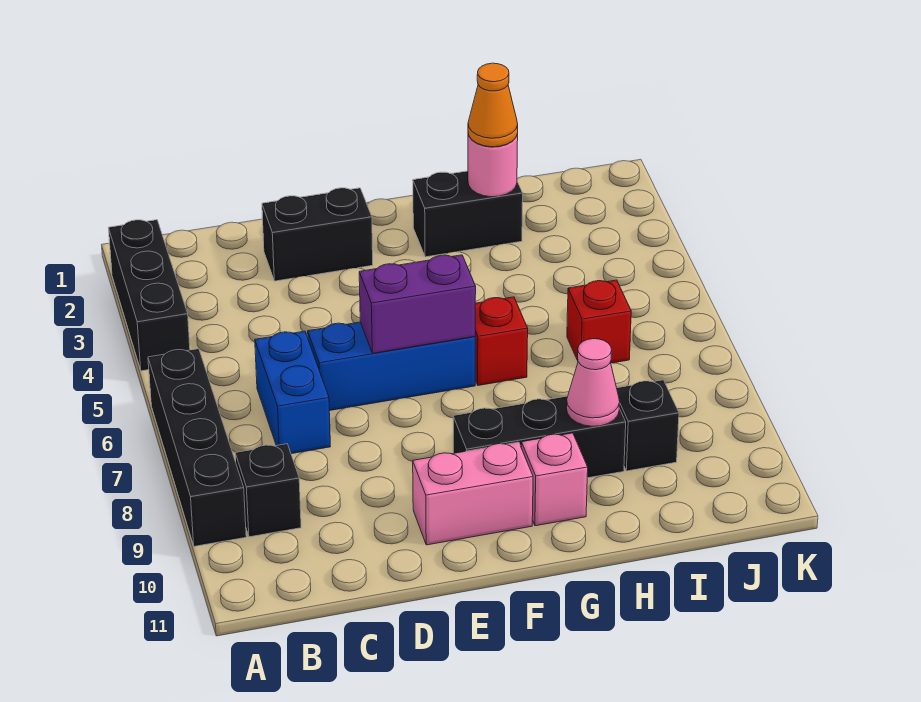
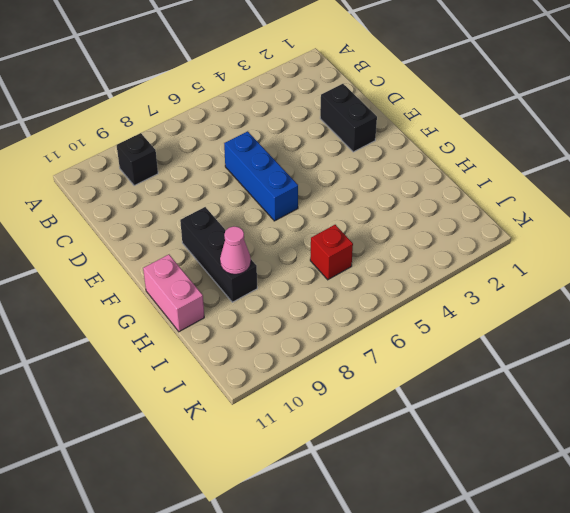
pink brick G11:H11 level 1 -> pink brick E10:F10 level 1
none -> black brick A2:A4 level 1
none -> black brick A6:A9 level 1
none -> blue brick C6:C7 level 1

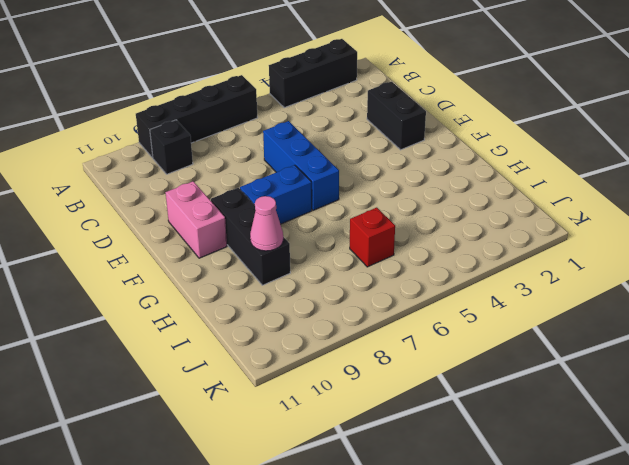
blue brick F7:F8 level 1 -> blue brick C6:C7 level 1
none -> black brick G2:H2 level 1
none -> red brick G6 level 1
none -> pink brick G10 level 1

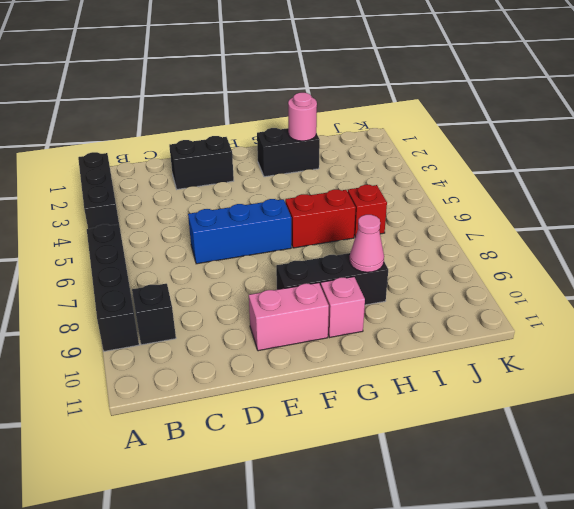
red brick G6:H6 level 1 -> red brick G6 level 1
none -> blue brick C6:C7 level 1
none -> black brick I9 level 1
none -> purple brick E6:F6 level 2

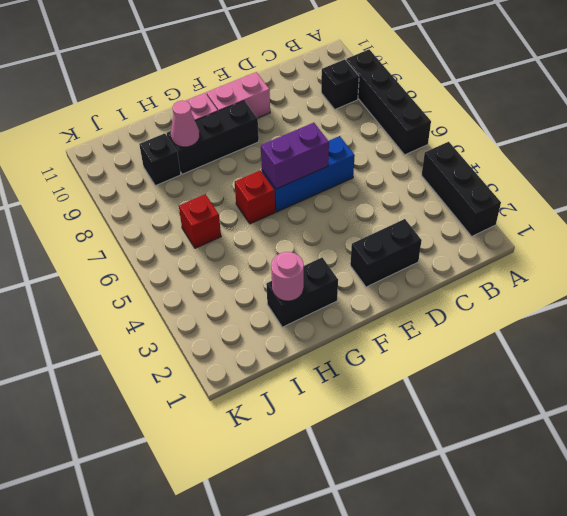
none -> blue brick C6:C7 level 1
none -> orange cone H2 level 3

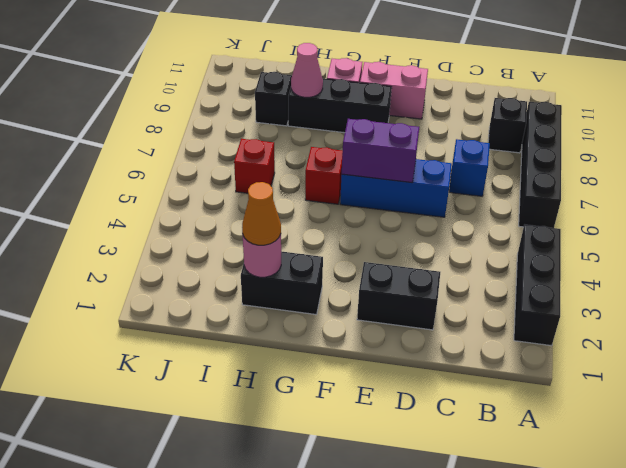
blue brick C7 level 1 -> blue brick C6:C7 level 1

